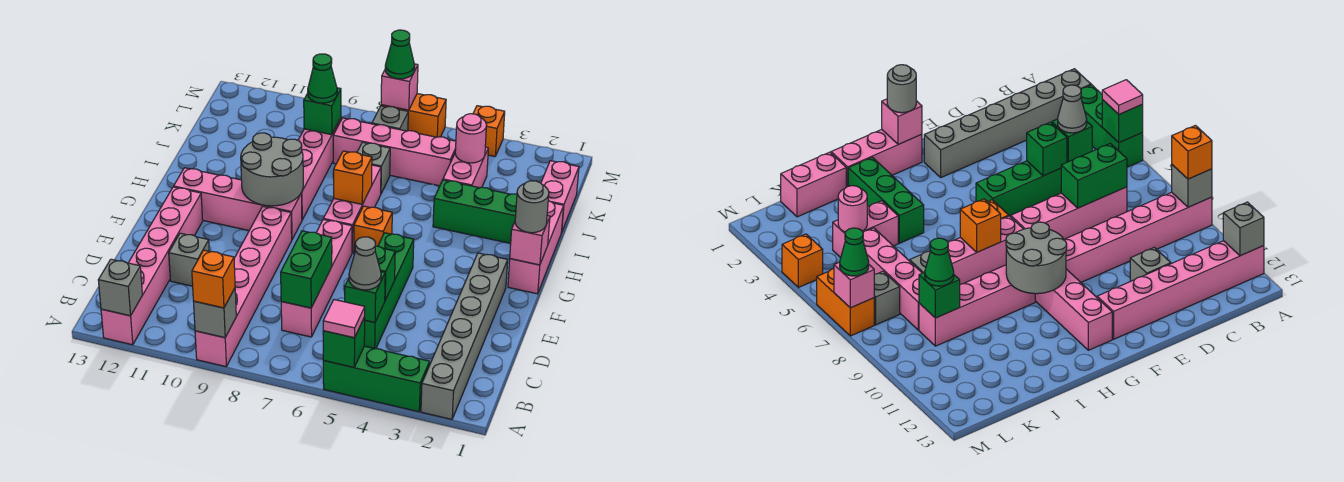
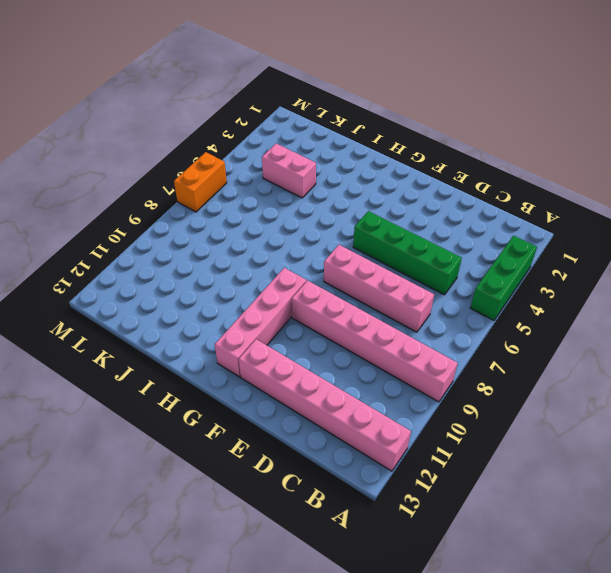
none -> grey brick A2:F2 level 1
none -> grey brick D11 level 1
none -> pink brick G1:I1 level 1
none -> orange brick G6 level 1

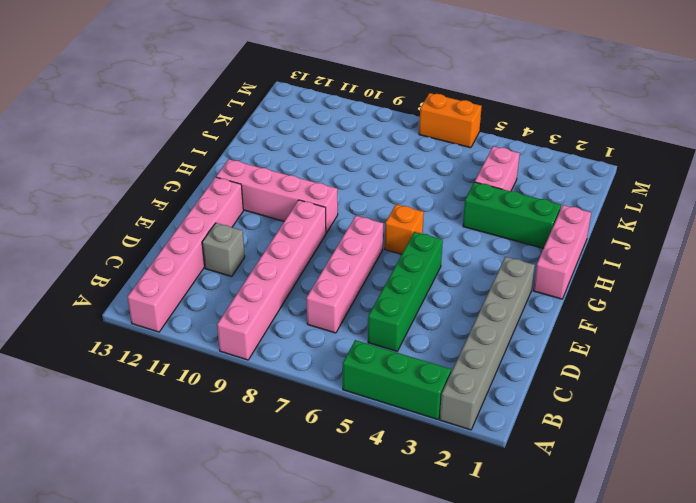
none -> pink brick G7:I7 level 1
none -> pink brick H9:K9 level 1
none -> pink brick J1:K1 level 1
none -> grey brick J7 level 1

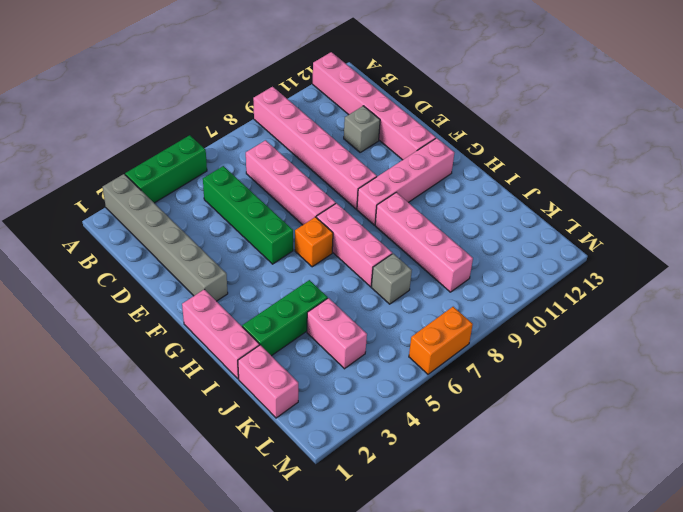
none -> pink brick K5:K8 level 1
none -> grey brick L7 level 1
none -> orange brick M4 level 1
none -> green brick A5 level 2

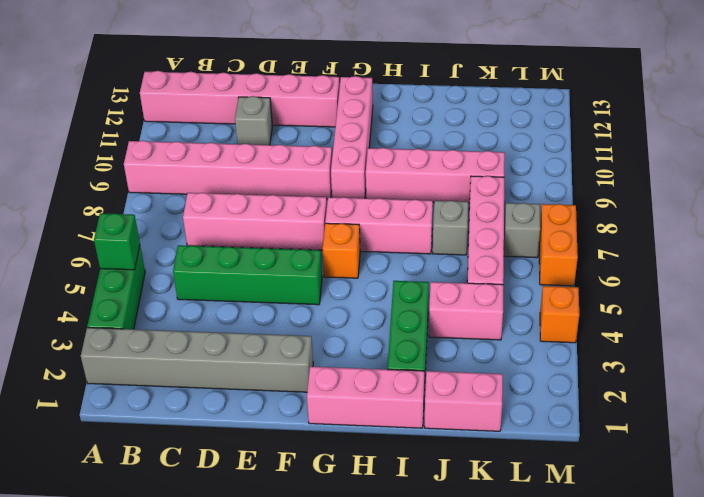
none -> grey brick A9 level 2
none -> grey brick A12 level 2
none -> green brick C5 level 2
none -> green brick C7:D7 level 2

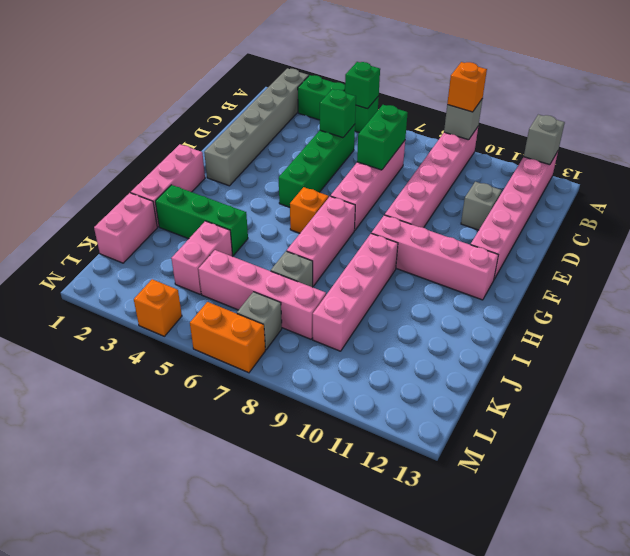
none -> green brick D5 level 2
none -> pink brick G1 level 2
none -> grey round brick G9:H10 level 2
none -> orange brick H7 level 2

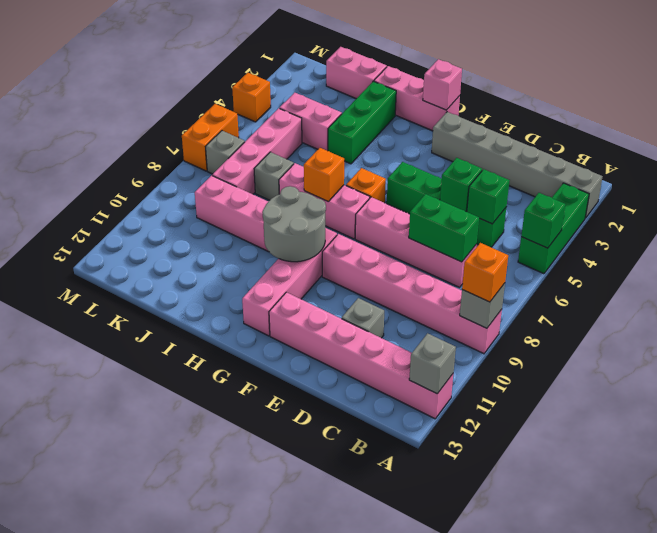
none -> pink round brick K4 level 2
none -> green brick K9 level 2
none -> pink brick M7 level 2
none -> pink tile A5 level 3

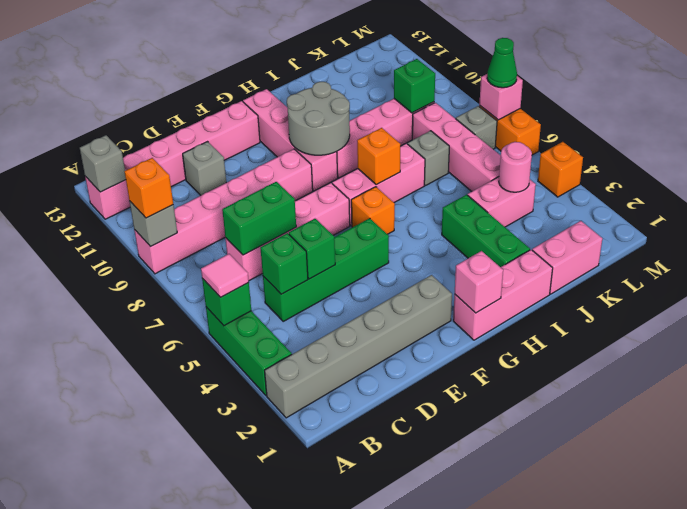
none -> grey cone C5 level 3
none -> grey round brick G1 level 3
none -> green cone K9 level 3

